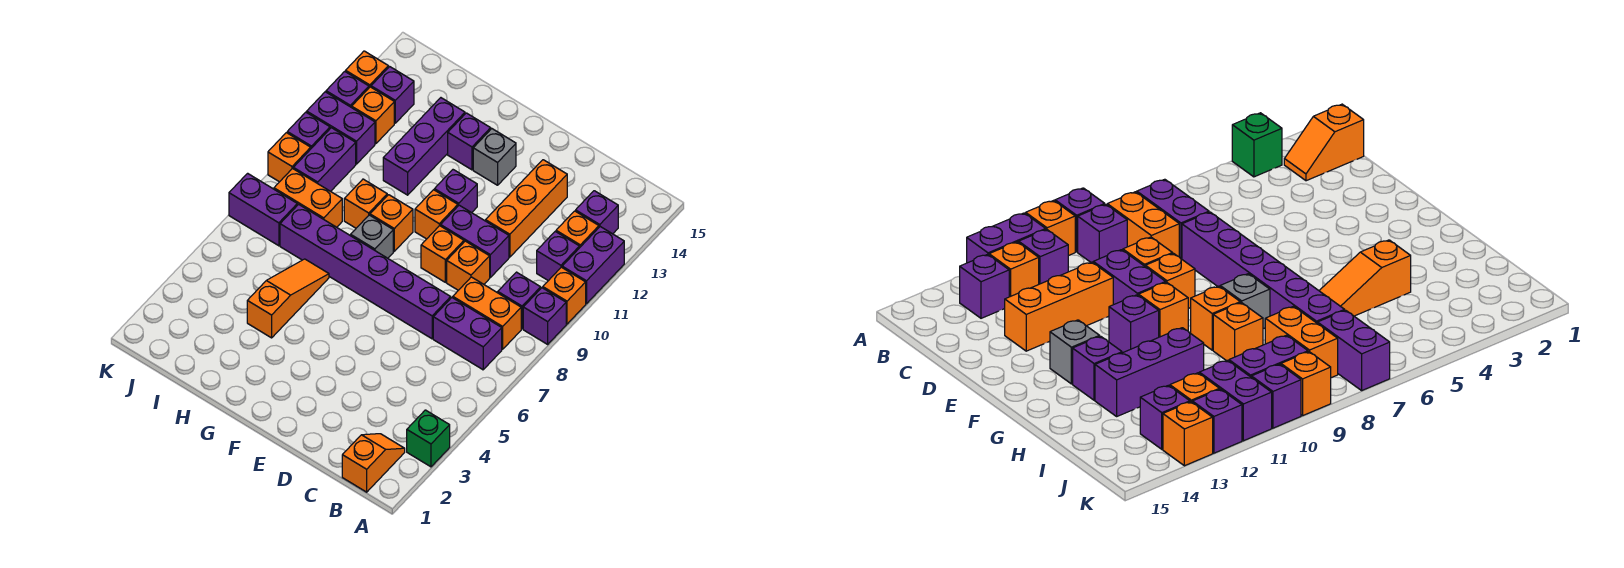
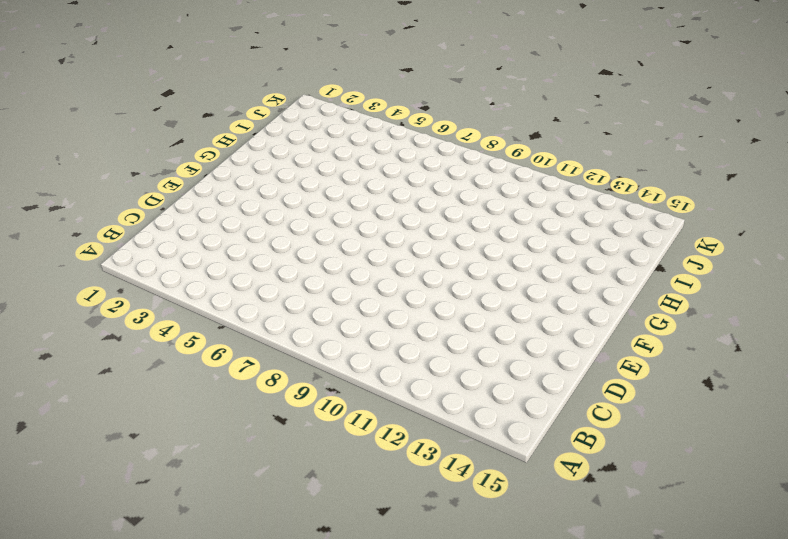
none -> green brick A3 level 1
none -> purple brick A9 level 1
none -> orange brick A10 level 1
none -> purple brick A11:A12 level 1

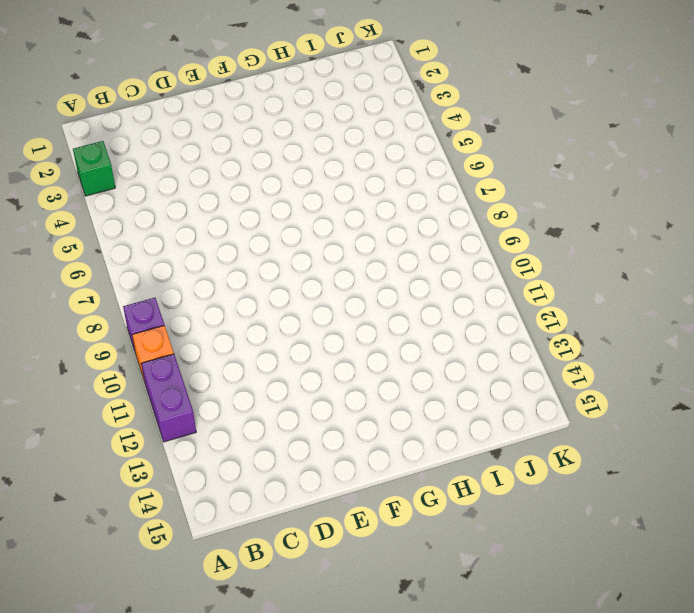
none -> orange slope B1:B2 level 1 top 1
none -> purple brick B7:C7 level 1
none -> orange brick B8:C8 level 1
none -> purple brick B9 level 1

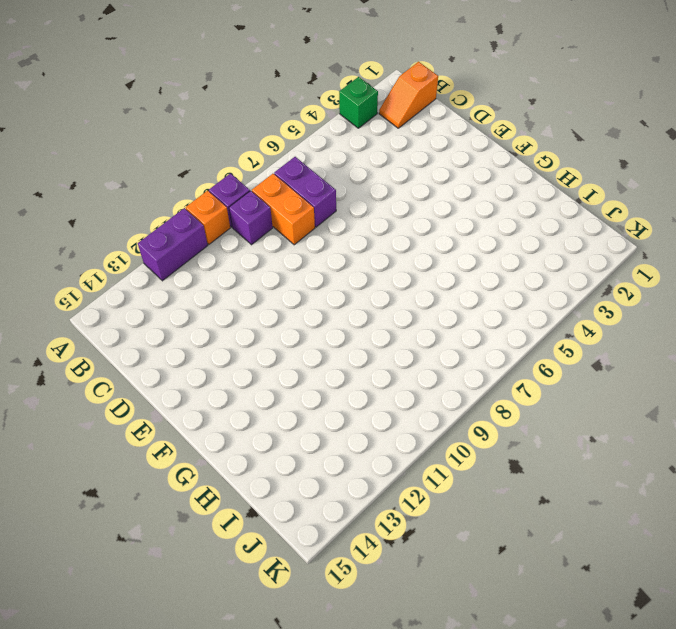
none -> purple brick B11 level 1
none -> orange brick B12 level 1
none -> purple brick B13 level 1
none -> purple brick D7:I7 level 1

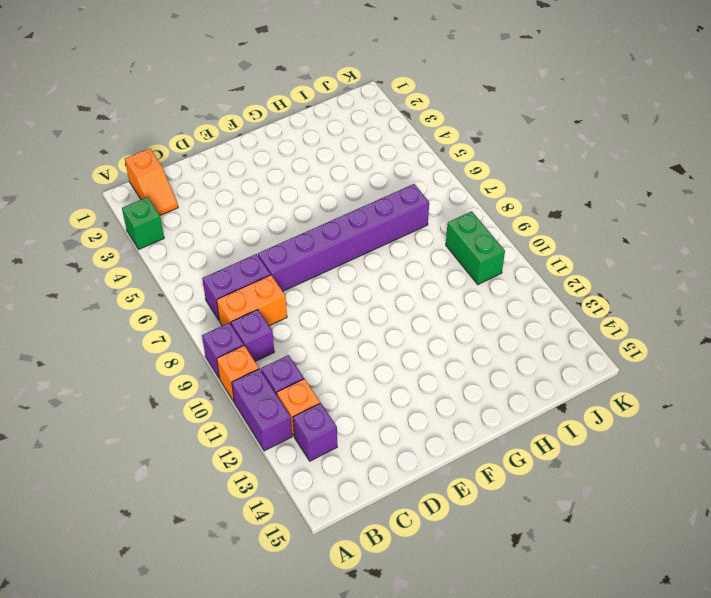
green brick J9:J10 level 1 -> purple brick J9:J10 level 1
none -> orange brick D9 level 1
none -> purple brick D10:E10 level 1
none -> orange brick D11:D13 level 1
none -> orange brick E9 level 1

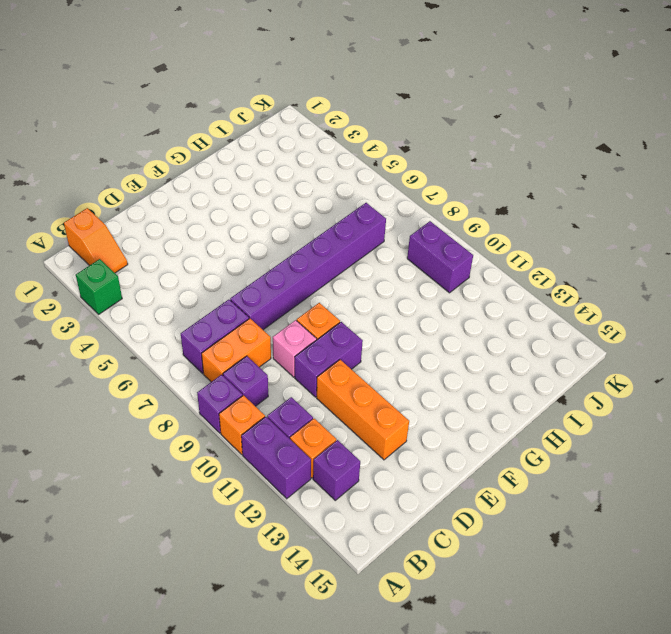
pink brick D9 level 1 -> orange brick D9 level 1
none -> orange brick F10 level 1
none -> purple brick F11 level 1
none -> grey brick F13 level 1
none -> grey brick G8 level 1

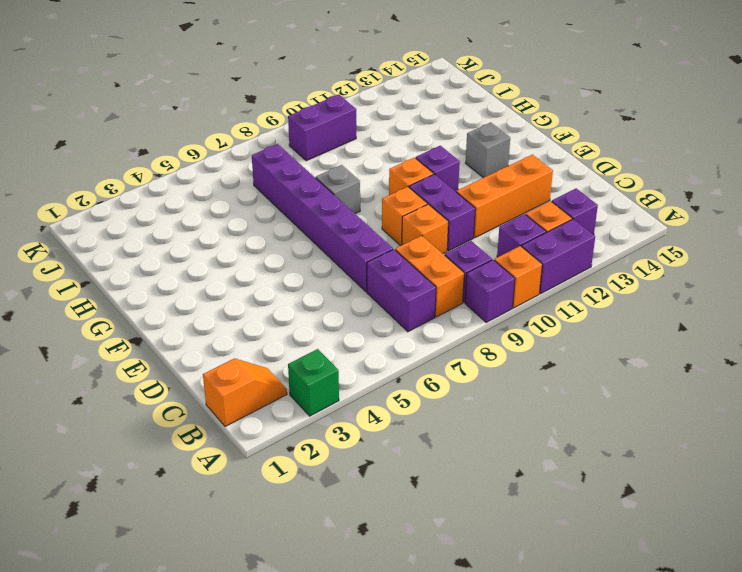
none -> orange brick G9 level 1
none -> purple brick G13 level 1
none -> orange slope H4:H6 level 1 top 4
none -> orange brick H9 level 1

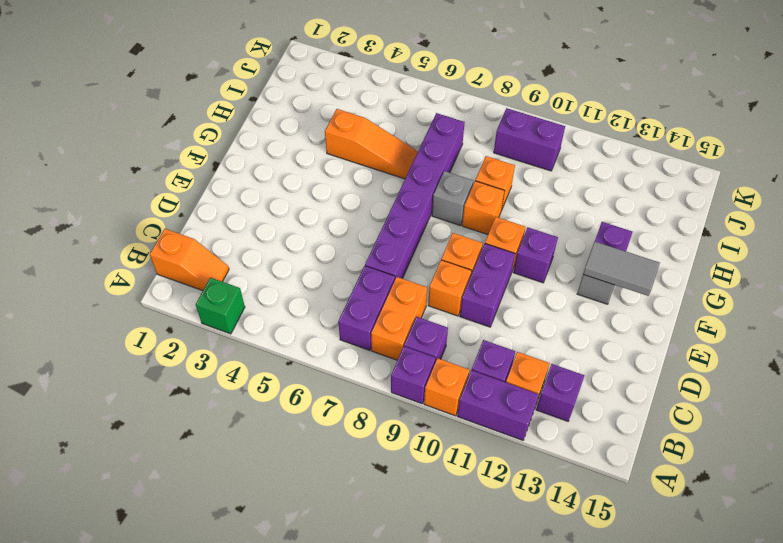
grey tile F13:F14 level 2 -> none
none -> orange brick D11:D13 level 1
none -> purple brick H11:H13 level 1
none -> orange brick I8:J8 level 1
none -> purple brick J7:K7 level 1

